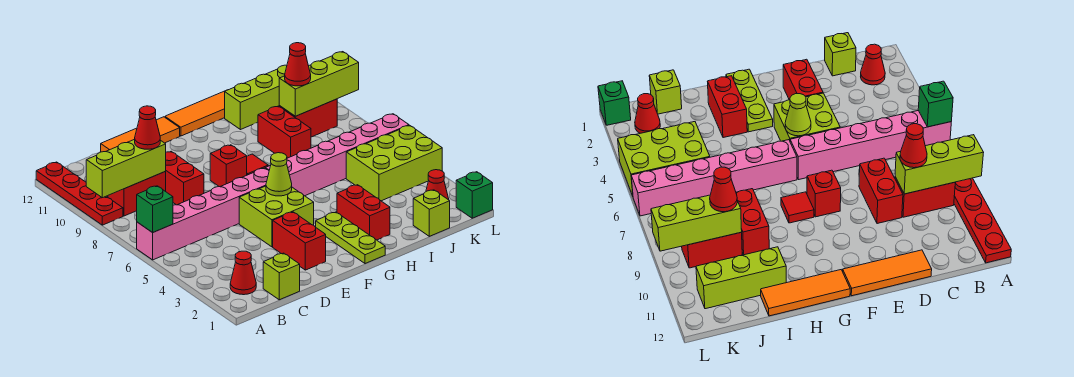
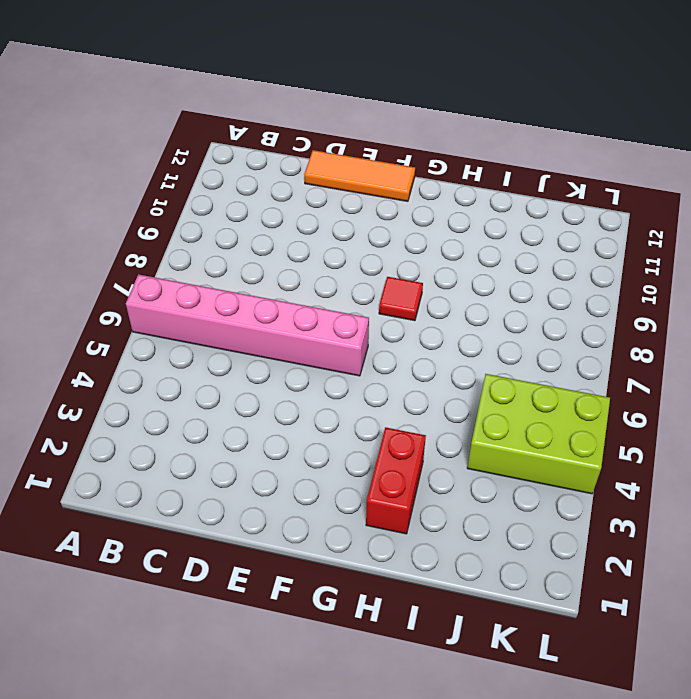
none -> red plate A9:A12 level 1
none -> red cone B2 level 1
none -> red brick B9:C9 level 1

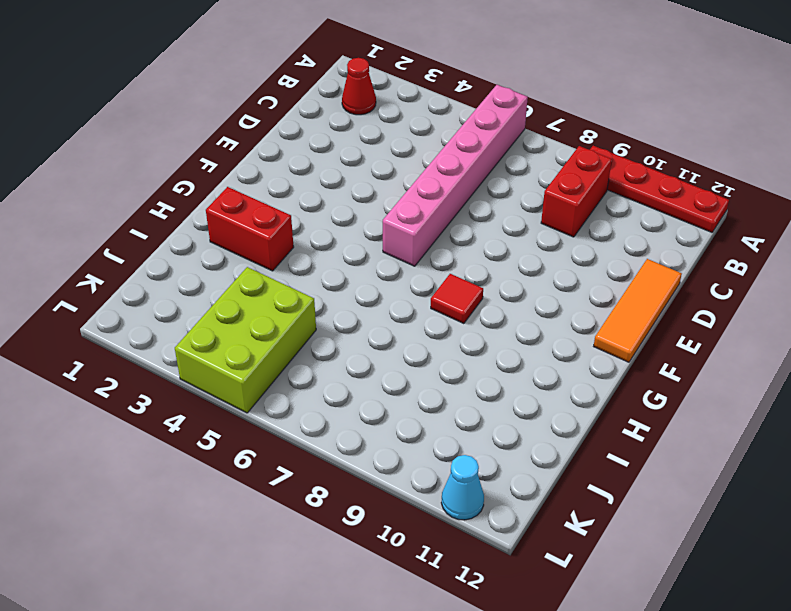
cyan cone L11 level 1 -> none
none -> lime brick C1 level 1
none -> red brick D8:D9 level 1
none -> red brick E2:E3 level 1

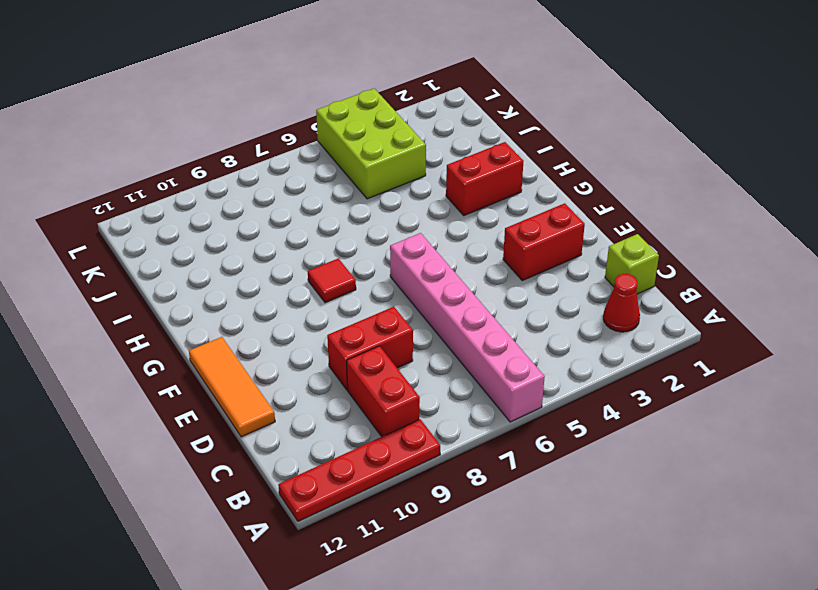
none -> lime brick E4:F5 level 1
none -> red brick F8 level 1
none -> lime plate G1:G3 level 1

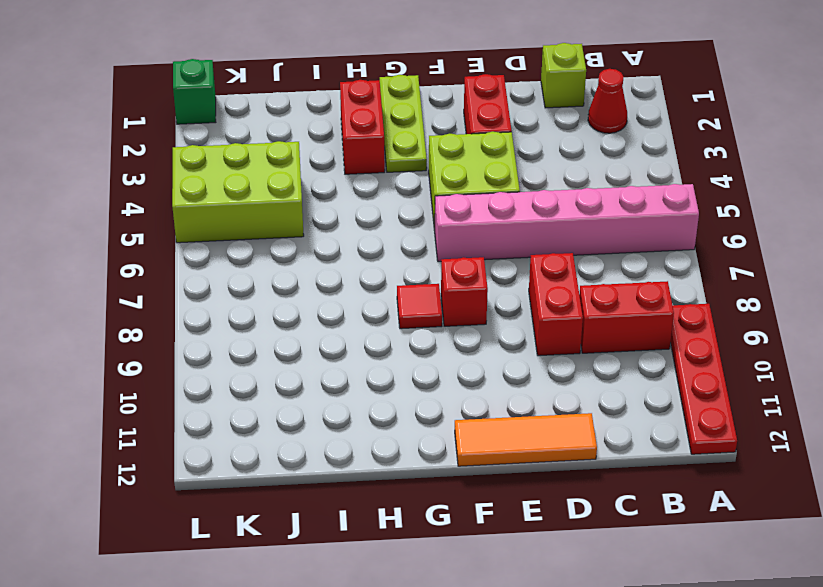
none -> pink brick G6:L6 level 1
none -> orange tile G12:I12 level 1
none -> red brick I8:I9 level 1

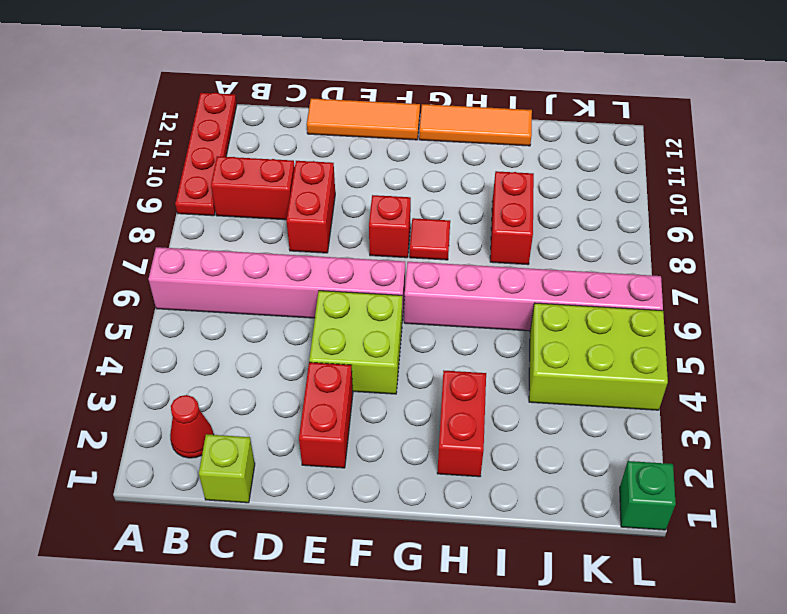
none -> lime plate G1:G3 level 1
none -> lime brick I11:K11 level 1
none -> lime brick J1 level 1

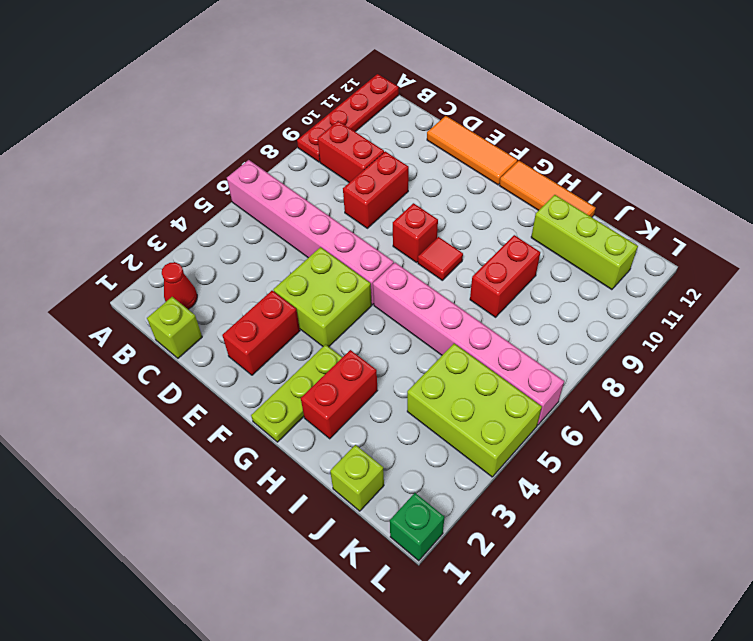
none -> red brick J9:K9 level 1
none -> red cone K2 level 1
none -> green brick A6 level 2

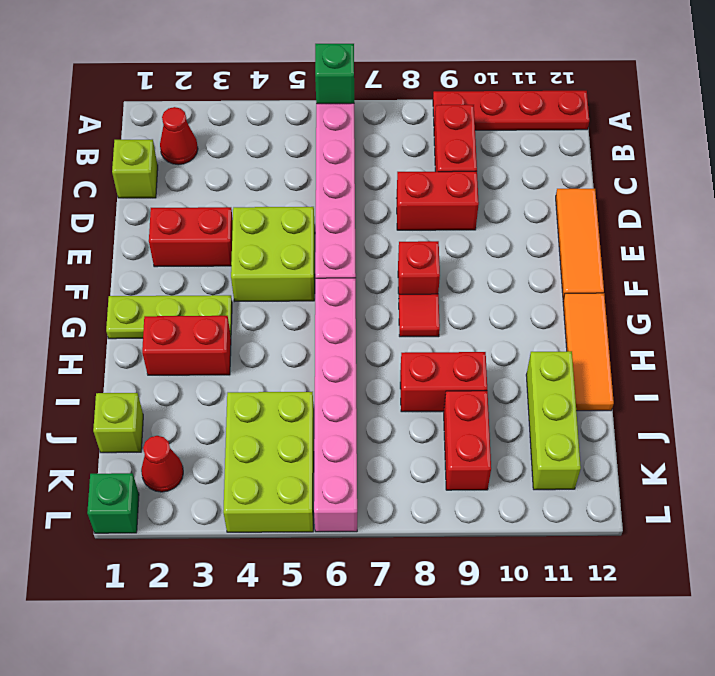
none -> lime brick A9:C9 level 2
none -> lime cone F5 level 2
none -> lime brick J9:L9 level 2

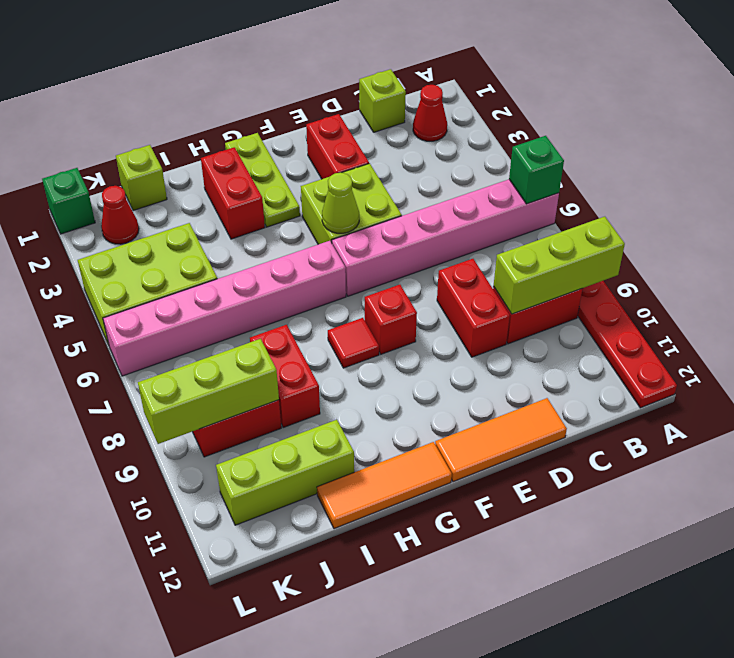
none -> red cone C9 level 3
none -> red cone J9 level 3

